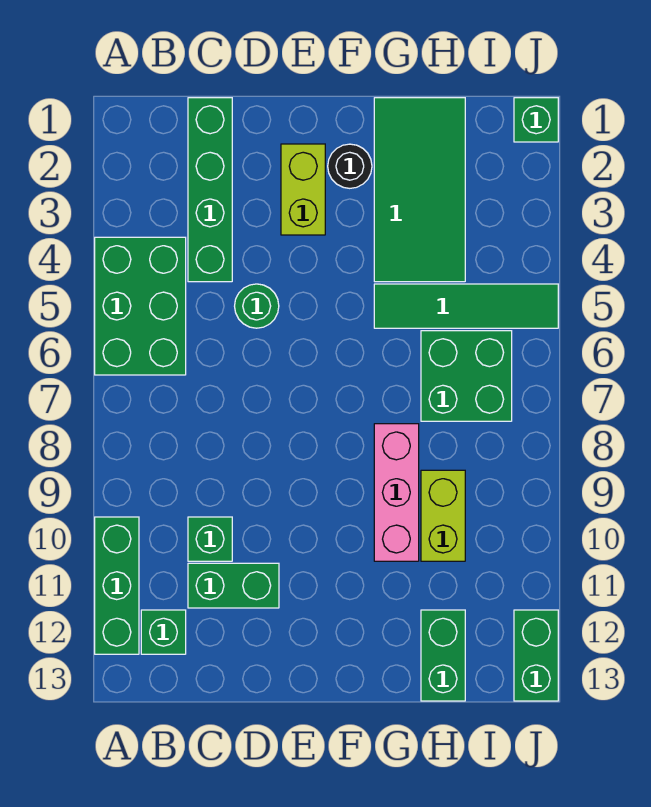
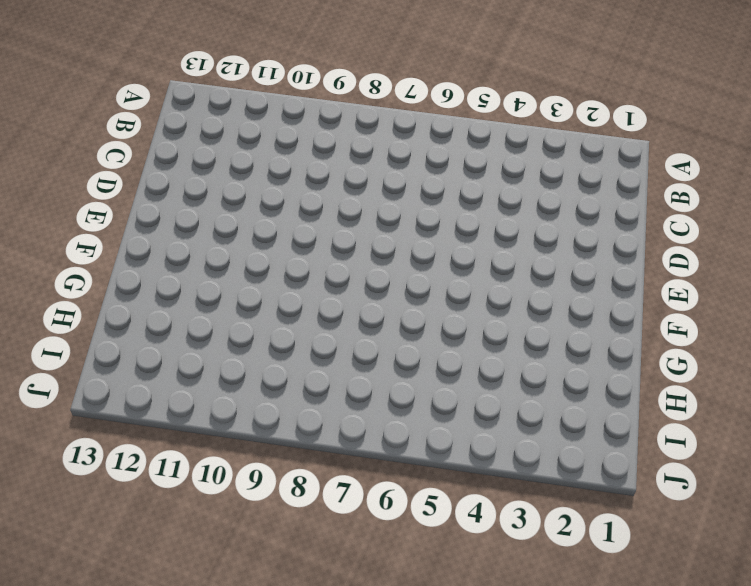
none -> green brick A4:B6 level 1
none -> green brick A10:A12 level 1
none -> green brick B12 level 1

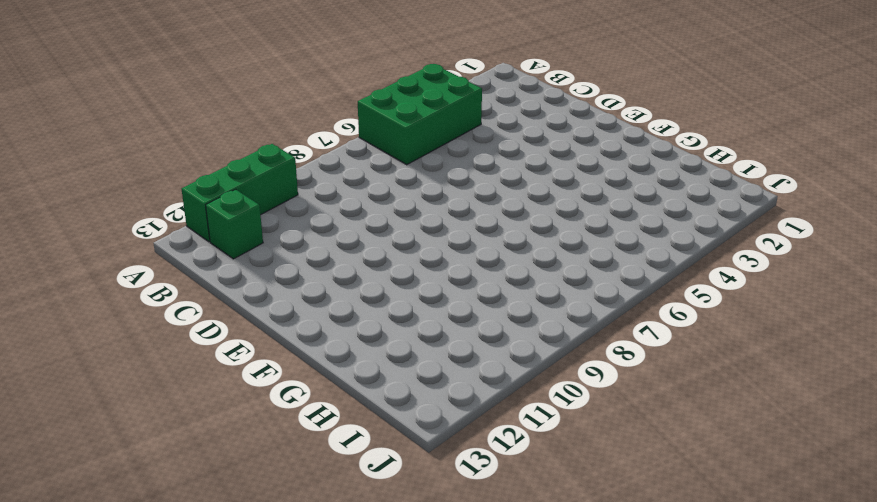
none -> green brick C1:C4 level 1
none -> green brick C10 level 1
none -> green brick C11:D11 level 1

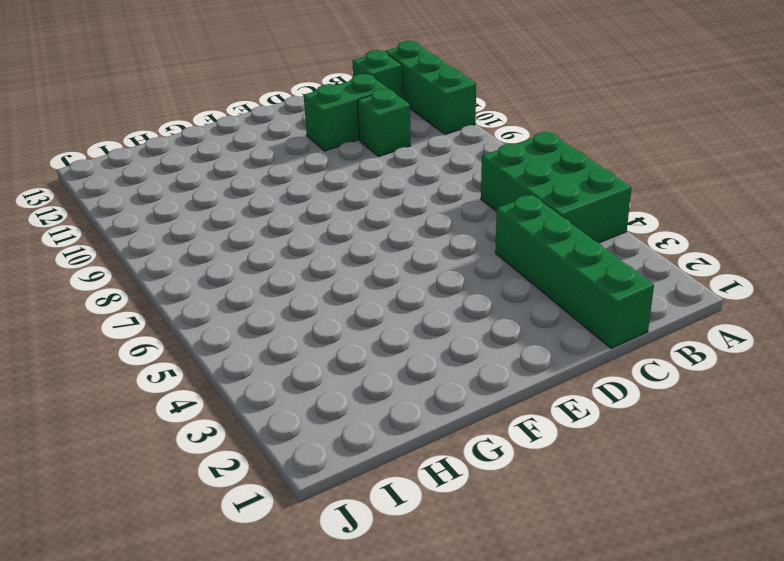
none -> green round brick D5 level 1
none -> lime brick E2:E3 level 1
none -> black round brick F2 level 1

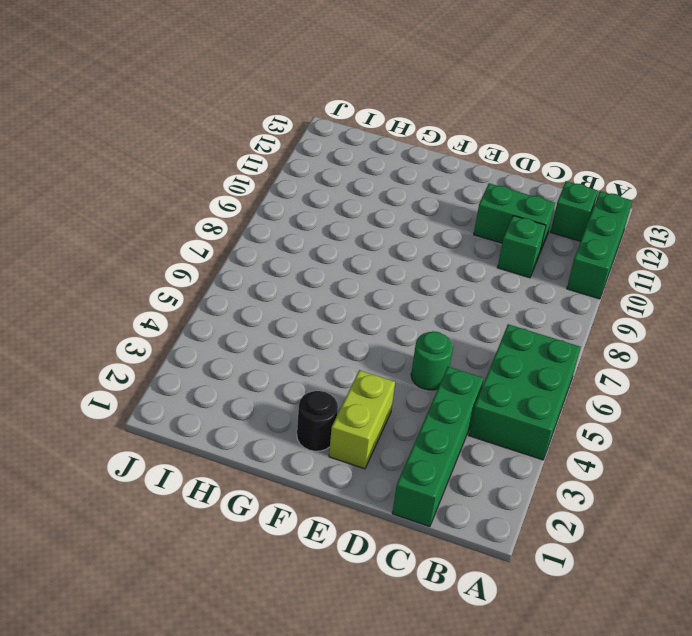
none -> green tile G1:H4 level 1
none -> green tile G5:J5 level 1
none -> pink brick G8:G10 level 1

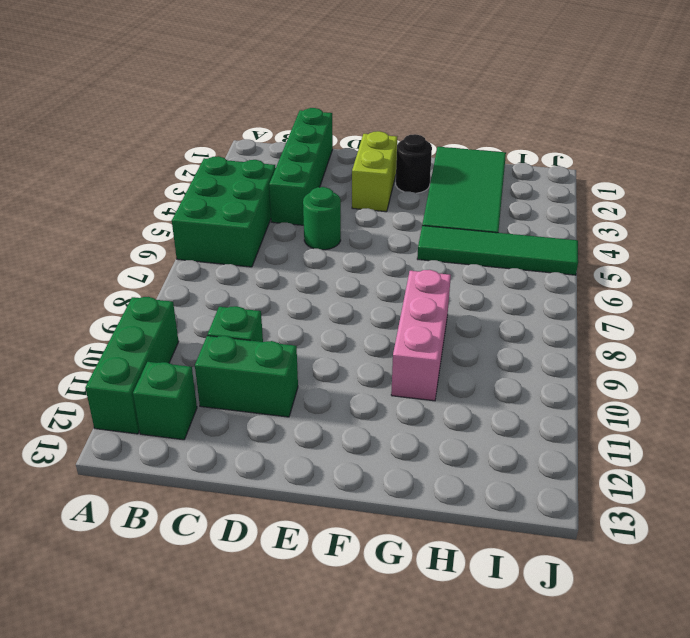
none -> green brick H6:I7 level 1
none -> lime brick H9:H10 level 1
none -> green brick H12:H13 level 1

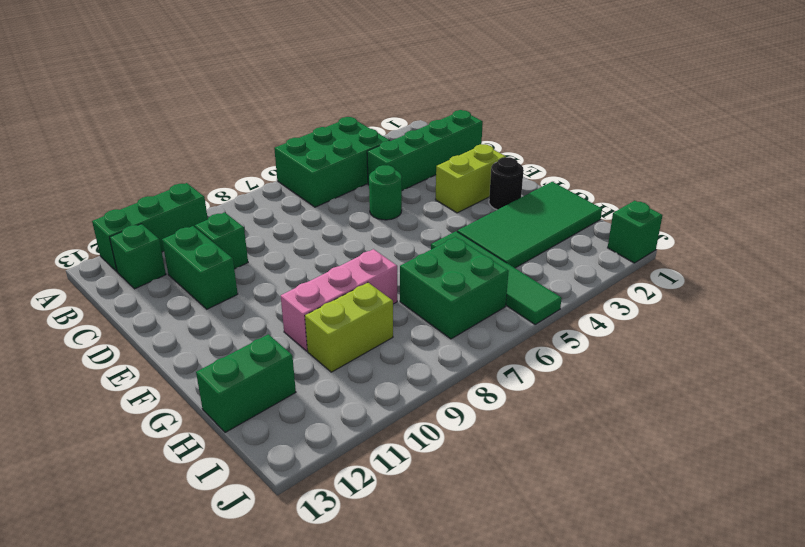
none -> green brick J12:J13 level 1

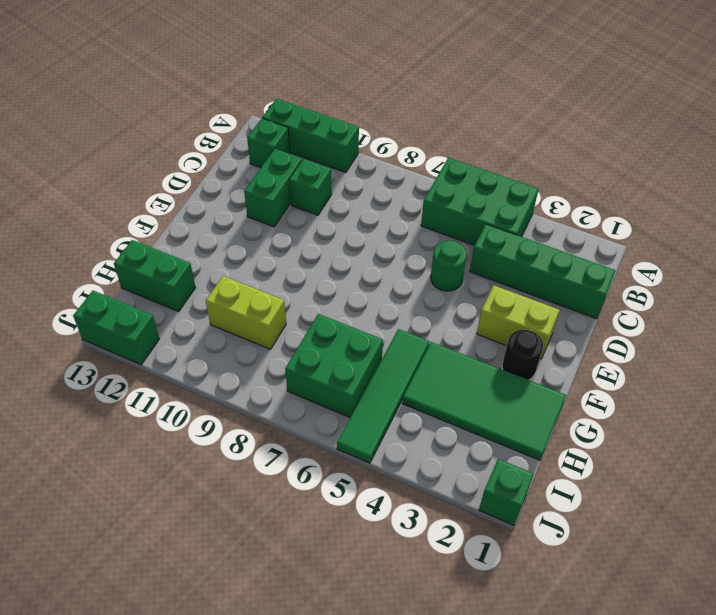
none -> pink brick G8:G10 level 1

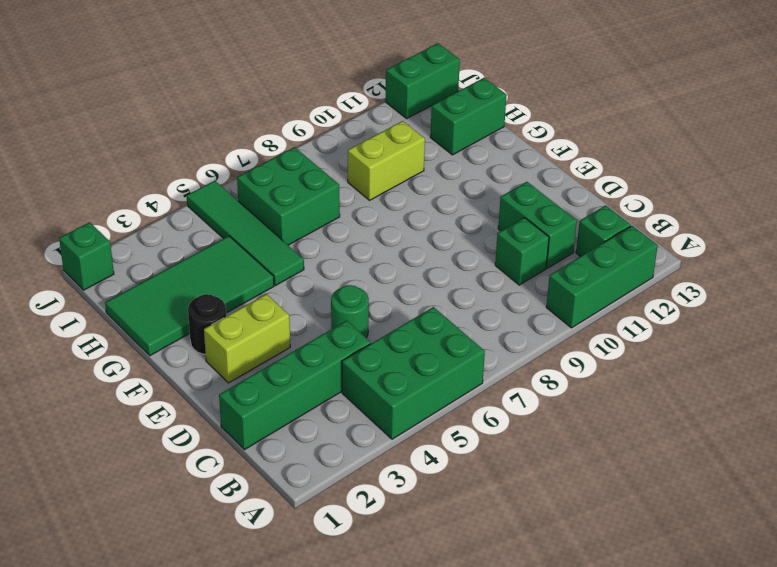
none -> pink brick G8:G10 level 1

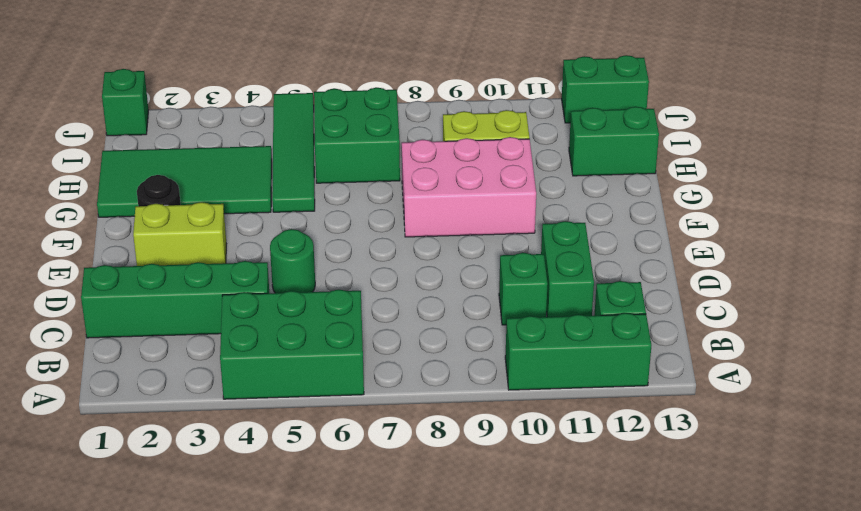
pink brick F8:G10 level 1 -> pink brick G8:G10 level 1

